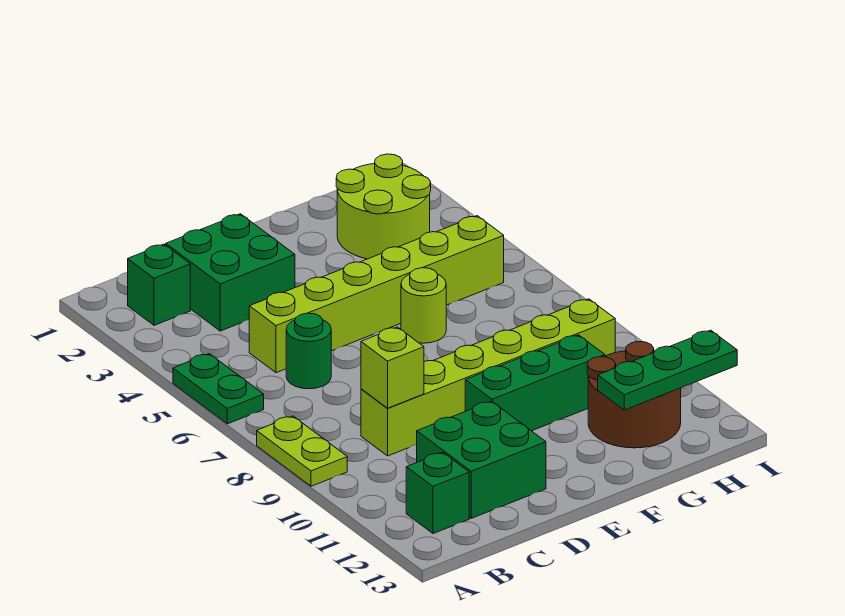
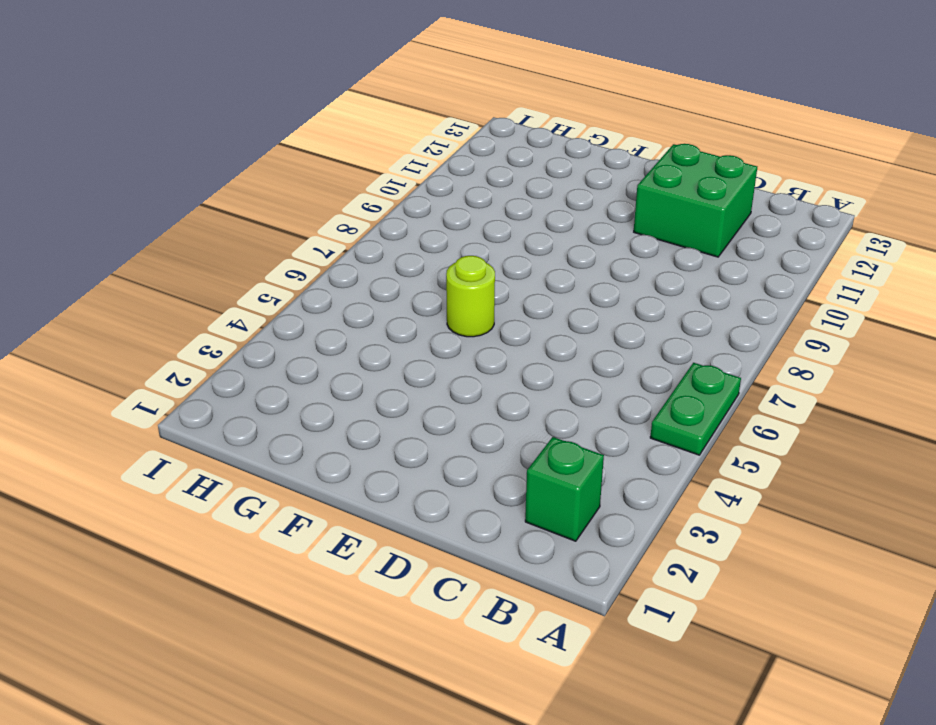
none -> lime plate A8:A9 level 1
none -> green brick B12 level 1
none -> green brick C2:D3 level 1

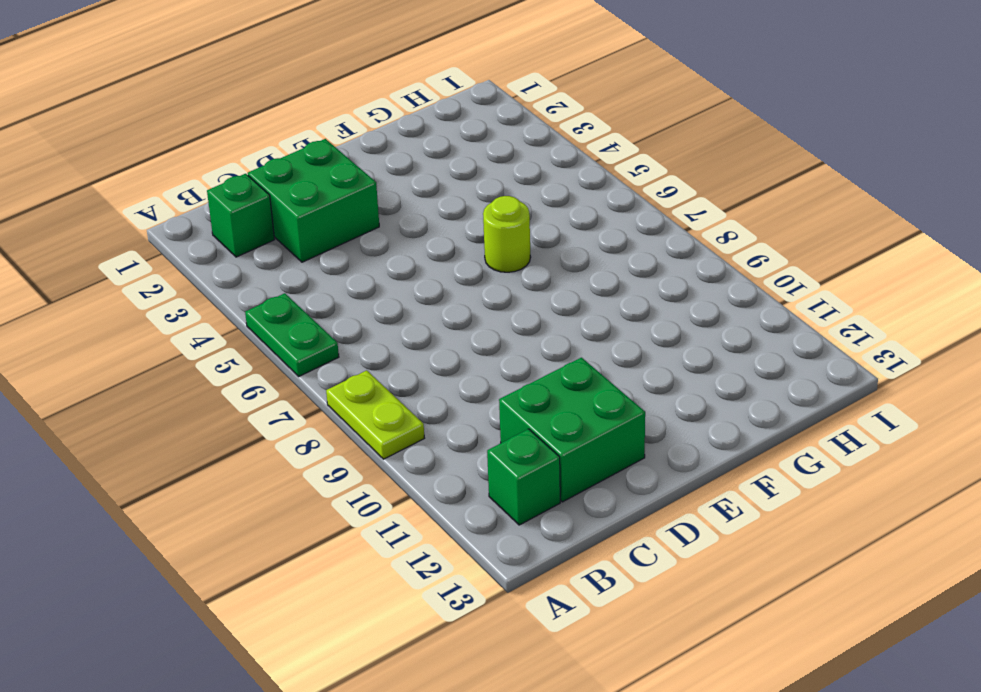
none -> lime brick C5:H5 level 1
none -> green round brick C6 level 1
none -> lime brick C9:H9 level 1

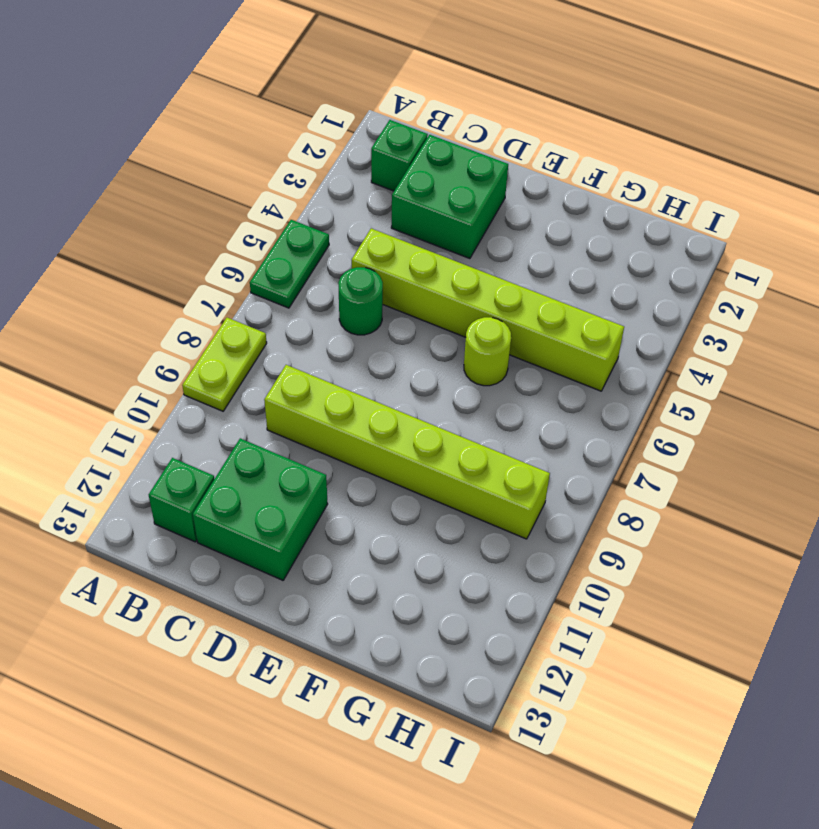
none -> green brick E10:G10 level 1
none -> lime round brick G2:H3 level 1
none -> brown round brick G11:H12 level 1

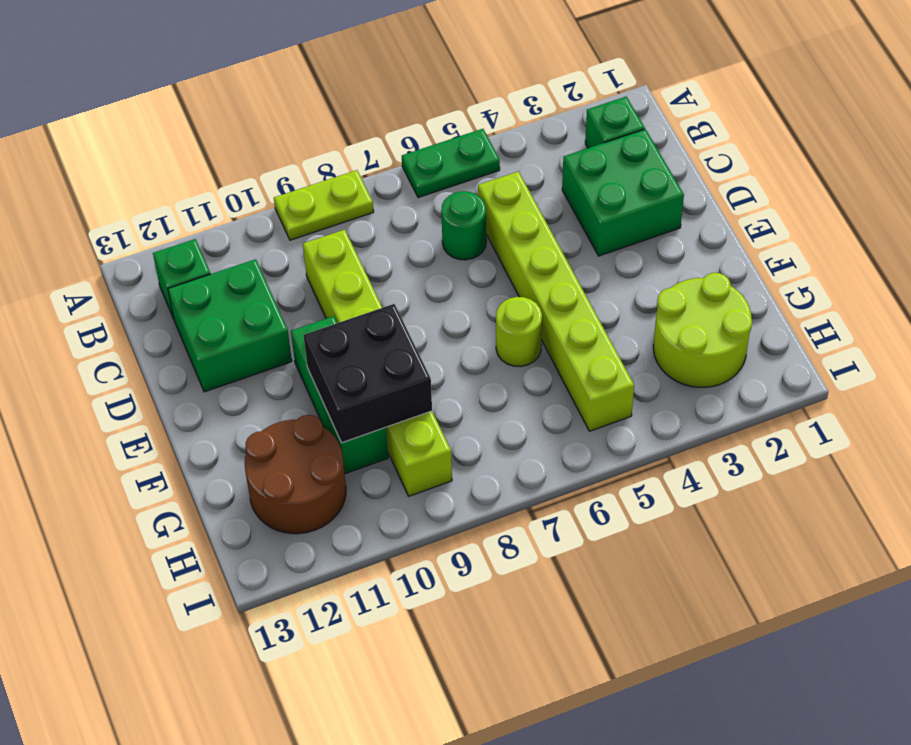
black brick F9:G10 level 2 -> none
none -> lime brick C9 level 2
none -> green plate G12:I12 level 2

